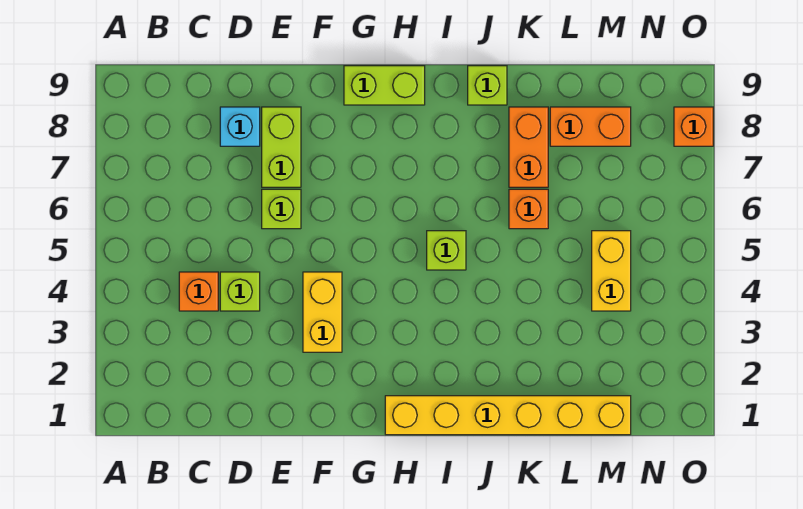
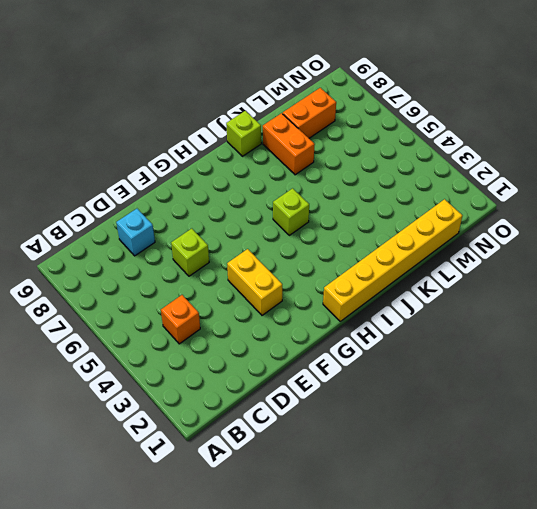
none -> lime brick D4 level 1
none -> lime brick E7:E8 level 1
none -> lime brick G9:H9 level 1

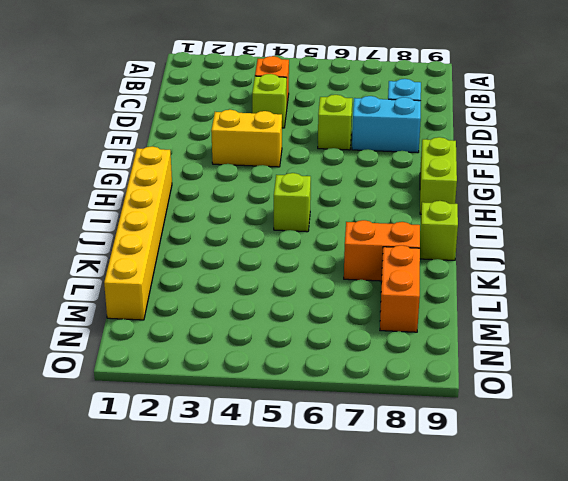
cyan brick E7:E8 level 1 -> lime brick E7:E8 level 1
none -> orange brick K6 level 1
none -> yellow brick M4:M5 level 1
none -> orange brick O8 level 1

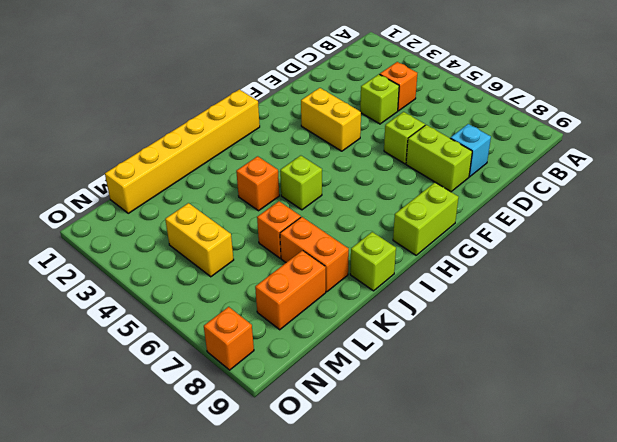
orange brick J4 level 1 -> none

